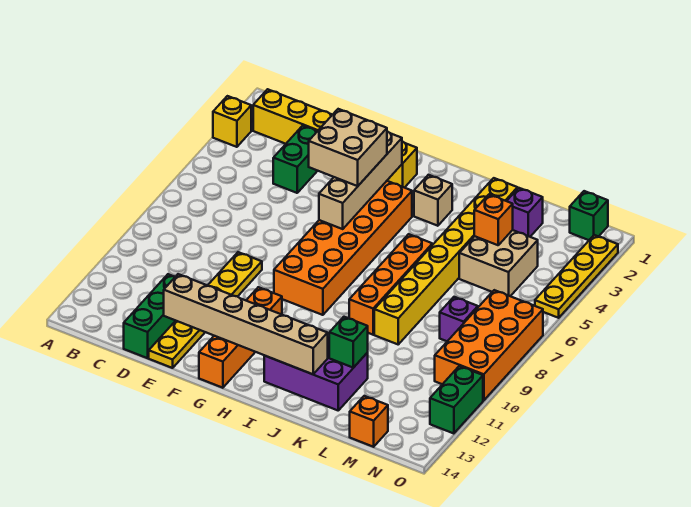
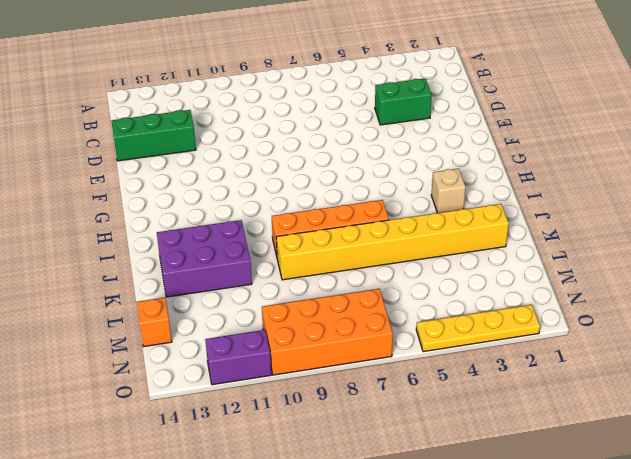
purple brick J11:K13 level 1 -> purple brick I12:K13 level 1
purple brick O11:O12 level 1 -> green brick O11:O12 level 1
none -> yellow brick A3 level 1
none -> yellow brick B2:G2 level 1
none -> yellow plate E9:E14 level 1

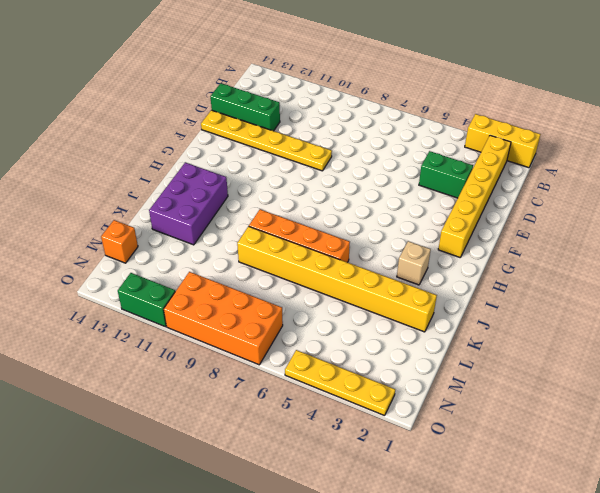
yellow brick A1:A3 level 1 -> yellow brick A3 level 1
none -> orange brick G4:H9 level 1
none -> orange brick G11:G14 level 1
none -> purple brick L2 level 1

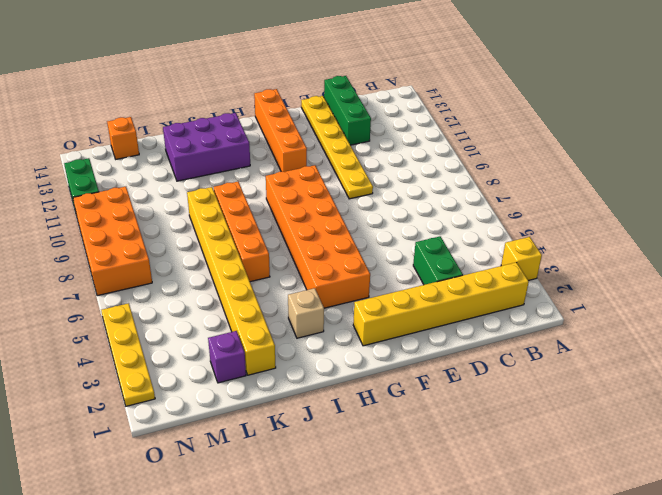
none -> tan brick L4:M5 level 1
none -> purple brick M8 level 1
none -> green brick N1 level 1

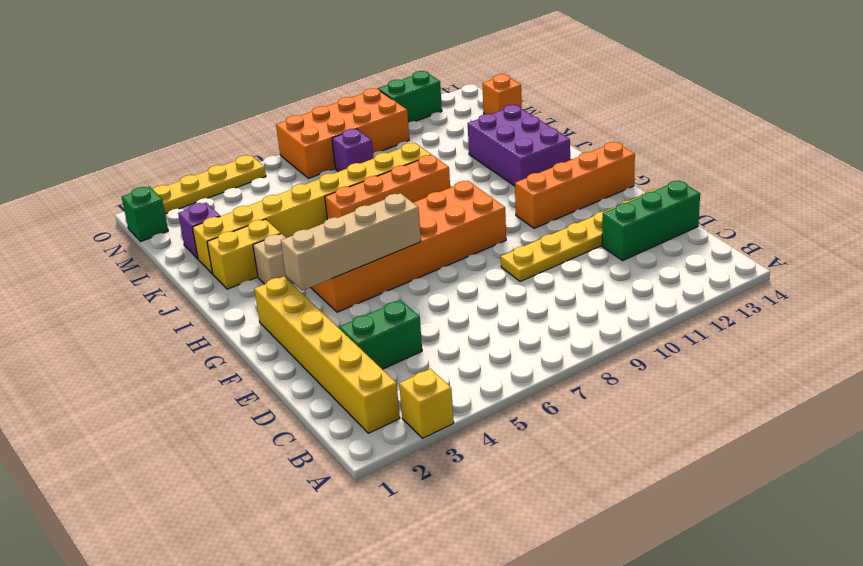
yellow brick J2:J3 level 1 -> none
none -> tan brick L4:M5 level 1
none -> tan brick E13:J13 level 2
none -> green brick K12 level 2

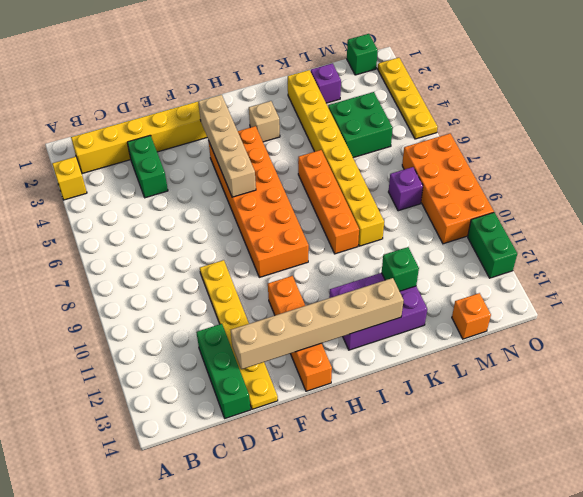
green brick L4:M5 level 1 -> tan brick L4:M5 level 1
none -> orange brick L4 level 2
none -> tan brick F4:G5 level 3

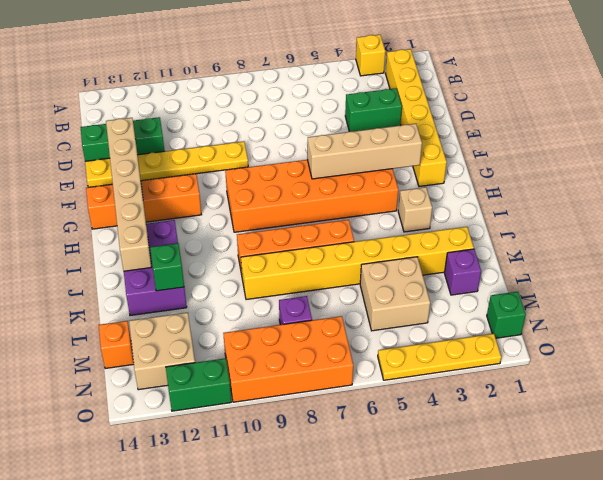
tan brick M12:N13 level 1 -> tan brick F4:G5 level 3
none -> orange brick L4 level 2

